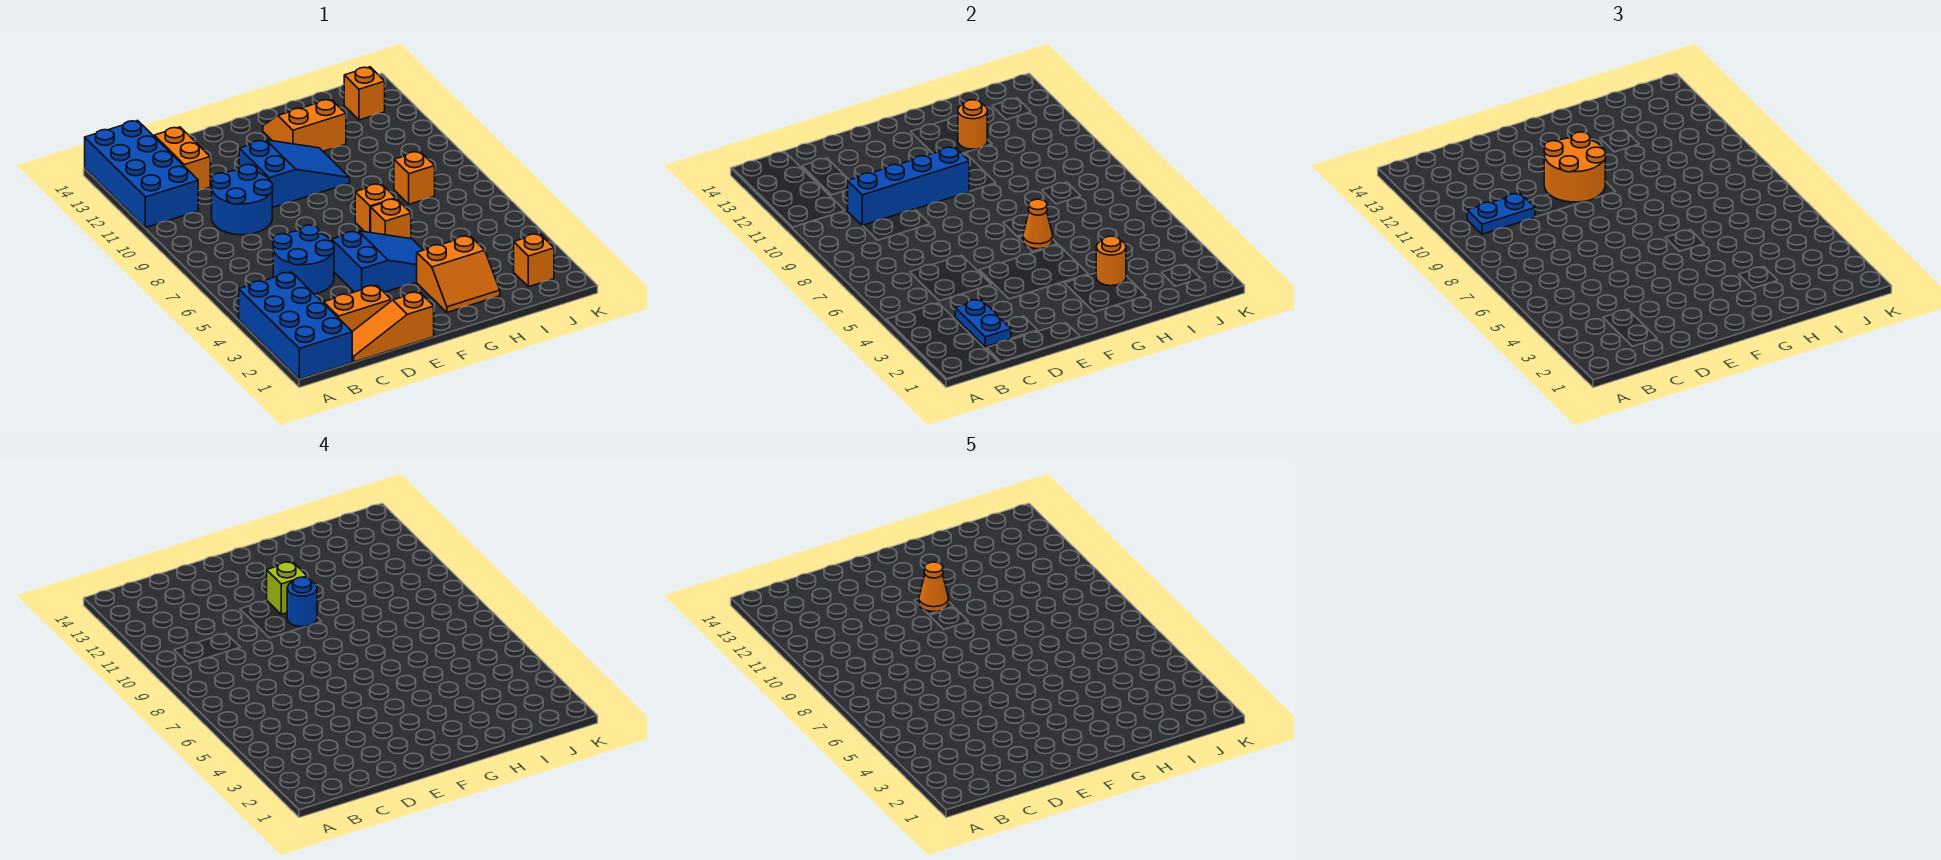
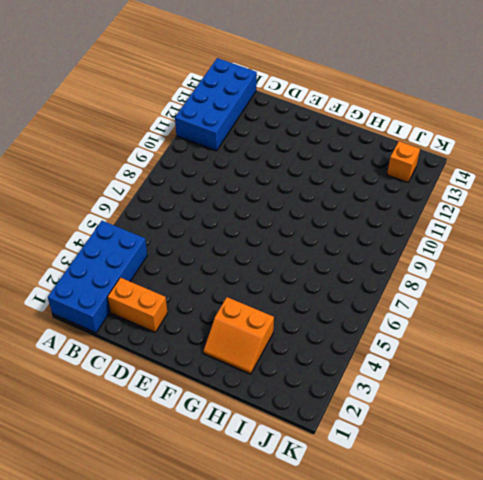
none -> orange slope C1:E1 level 1 top E
none -> blue round brick C5:D6 level 1
none -> blue round brick C9:D10 level 1

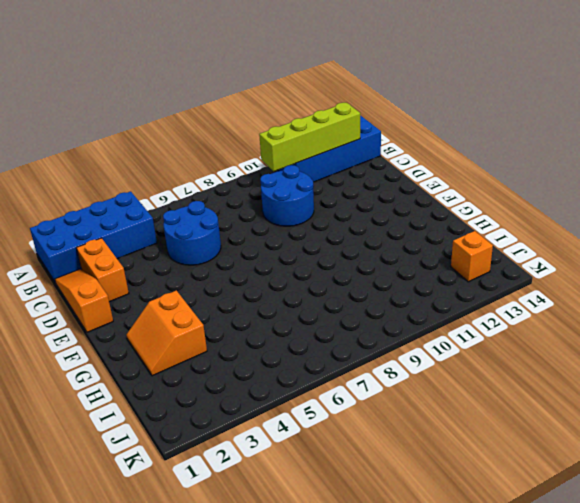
lime brick B10:B13 level 2 -> none
none -> orange brick C12:C13 level 1
none -> blue slope E4:G5 level 1 top E
none -> blue slope E10:G11 level 1 top E

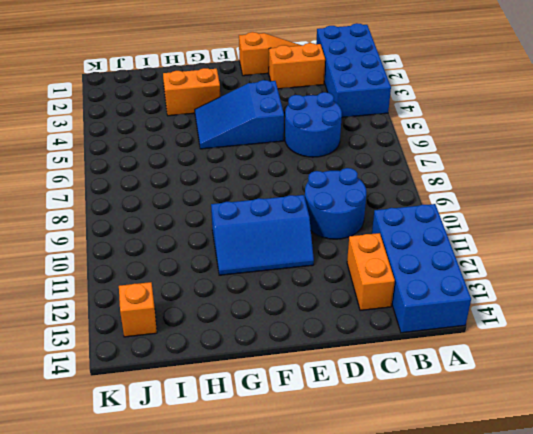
blue slope E10:G11 level 1 top 10 -> blue slope E10:G11 level 1 top E
none -> orange brick G6 level 1
none -> orange brick G7 level 1
none -> orange slope G12:H13 level 1 top 12

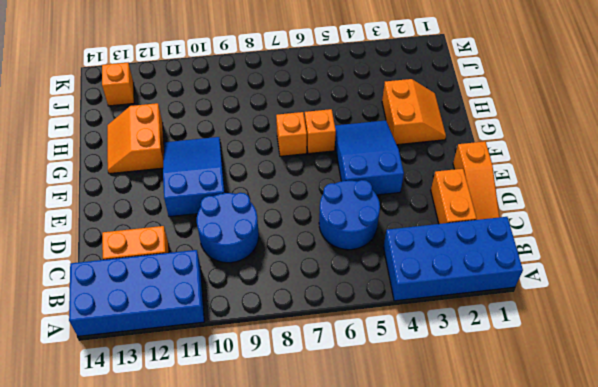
none -> orange brick I8 level 1
none -> orange brick J2 level 1
none -> blue plate C2:C3 level 2

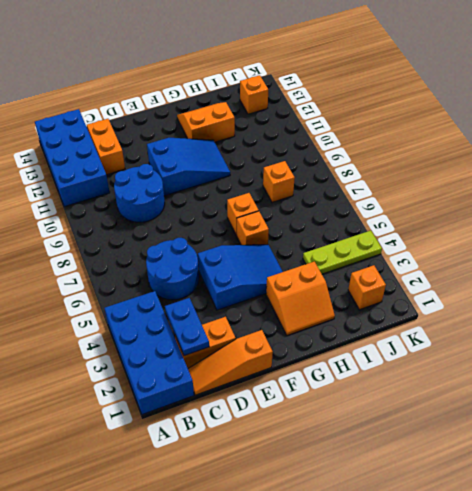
lime plate I4:K4 level 1 -> none
none -> blue brick C10:F10 level 2
none -> orange cone G6 level 2
none -> orange round brick H3 level 2

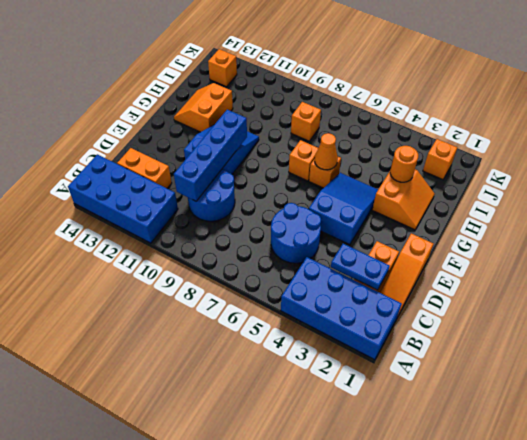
none -> orange round brick H12 level 2
none -> blue plate B10:C10 level 3
none -> orange round brick E10:F11 level 3

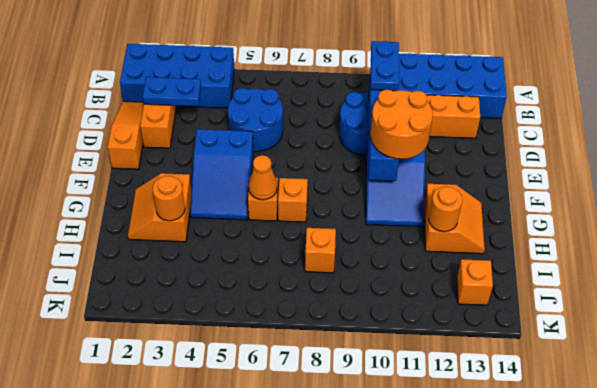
none -> orange brick J2 level 1
none -> blue round brick F10 level 4
none -> lime brick F11 level 4

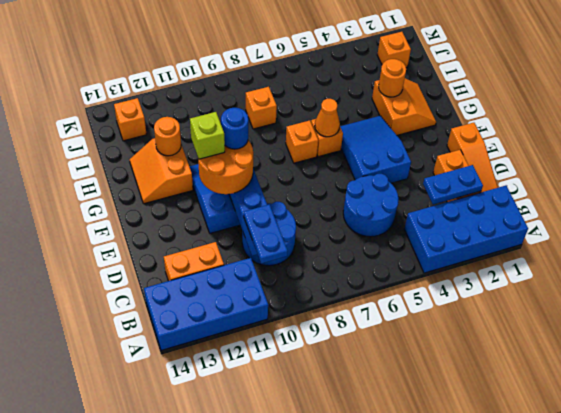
none -> orange cone F11 level 5

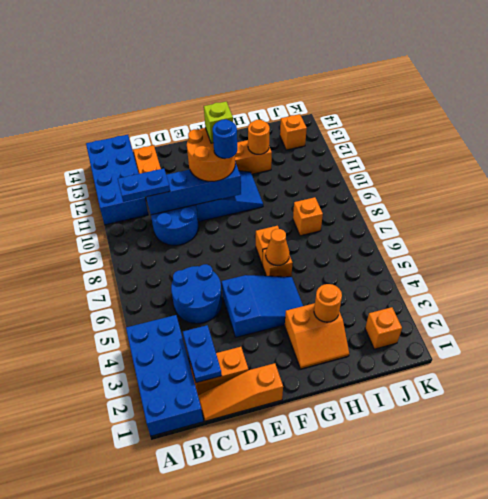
none -> orange cone F11 level 5

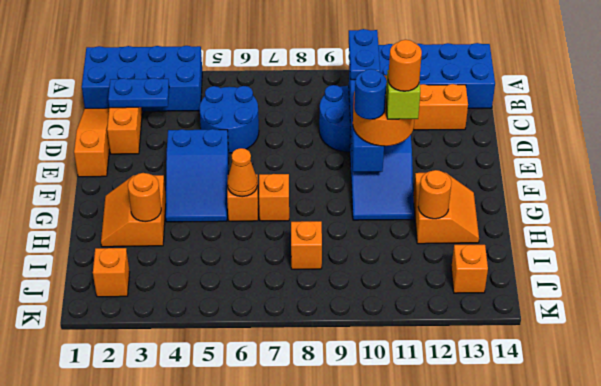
orange round brick F11 level 5 -> orange cone F11 level 5

